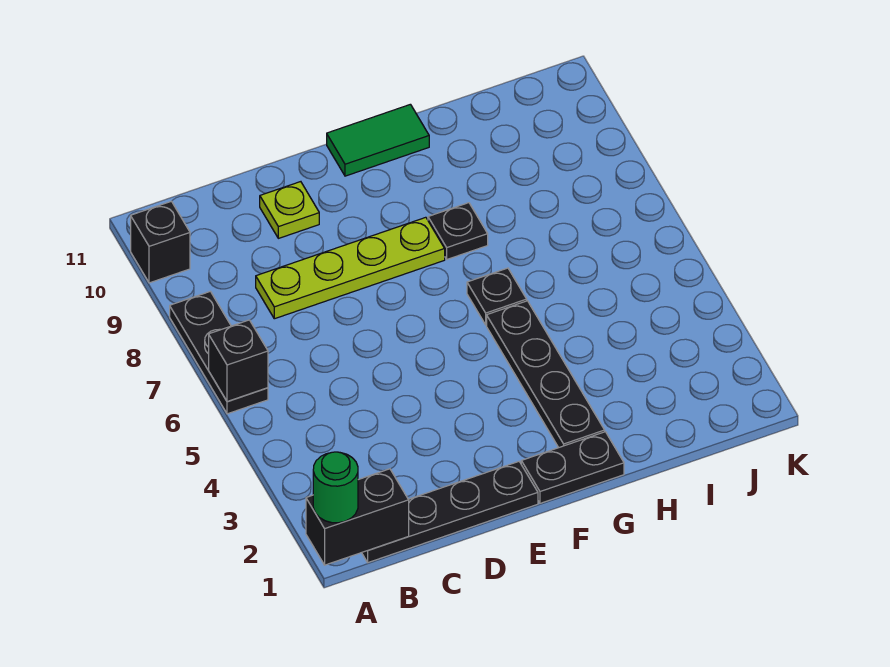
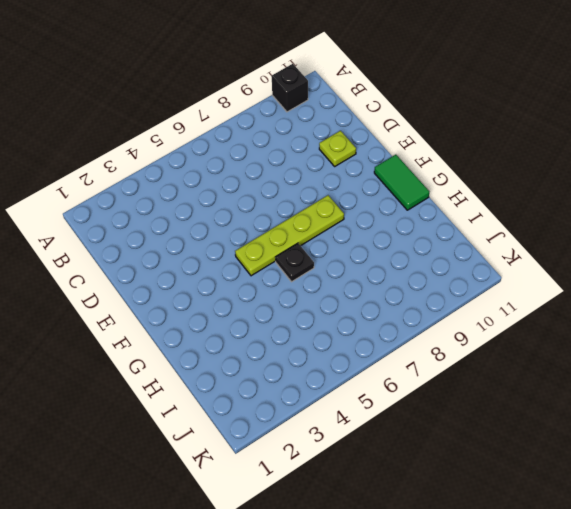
lime plate F5:F8 level 1 -> lime plate C8:F8 level 1
none -> black plate A6:A8 level 1
none -> black plate B1:E1 level 1
none -> black plate F1:G1 level 1

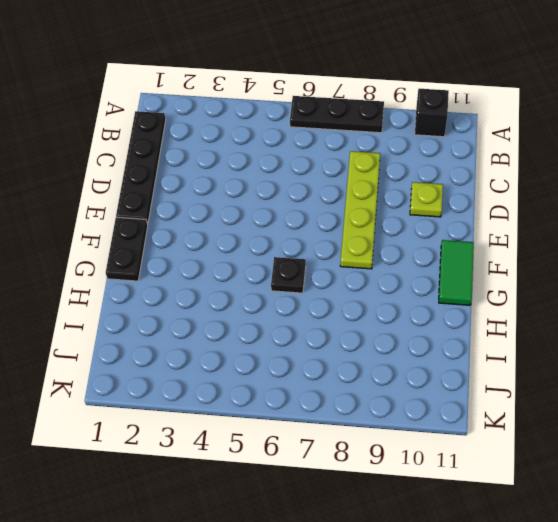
none -> black plate G2:G5 level 1
none -> black plate G8 level 1
none -> black brick A1:B1 level 2

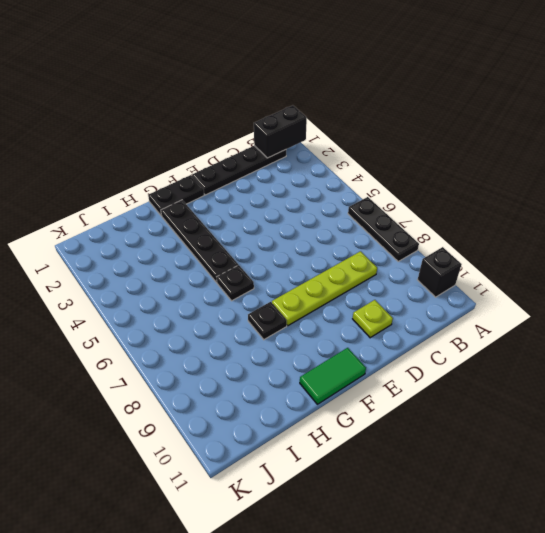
none -> black brick A6 level 2
none -> green round brick A1 level 3

